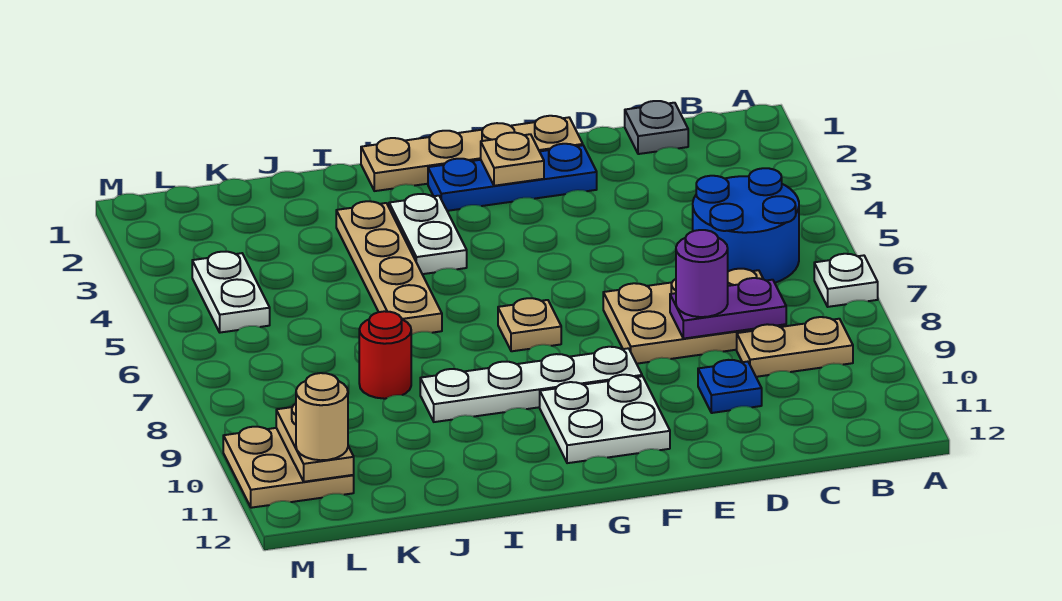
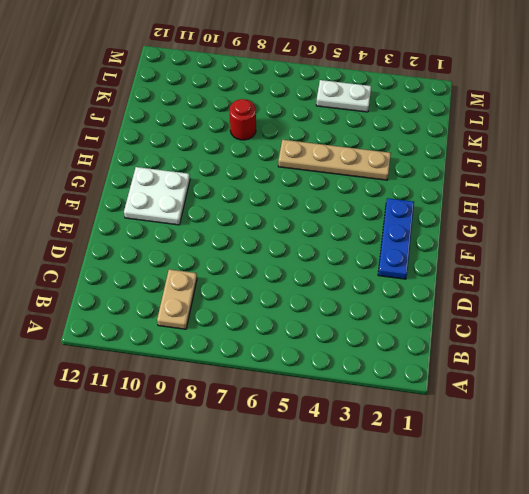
none -> white plate A7 level 1
none -> blue round brick B5:C6 level 1
none -> grey plate C1 level 1

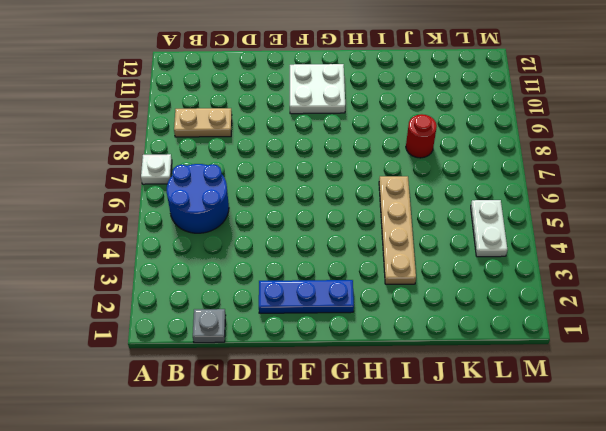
none -> tan plate C7:E8 level 1
none -> blue plate D10 level 1
none -> tan plate E1:H1 level 1

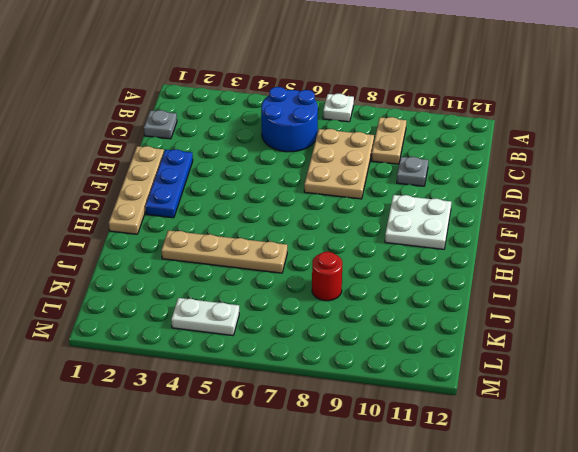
grey plate D10 level 1 -> blue plate D10 level 1
none -> white plate F9:I9 level 1
none -> tan plate G7 level 1
none -> white plate H3:H4 level 1

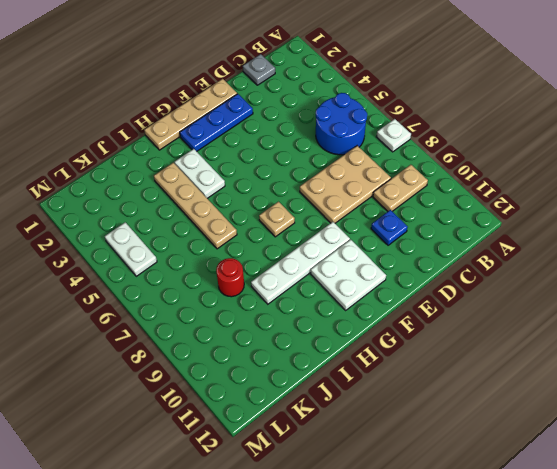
none -> tan plate L10:M11 level 1
none -> purple plate C8:D8 level 2
none -> tan plate F2 level 2

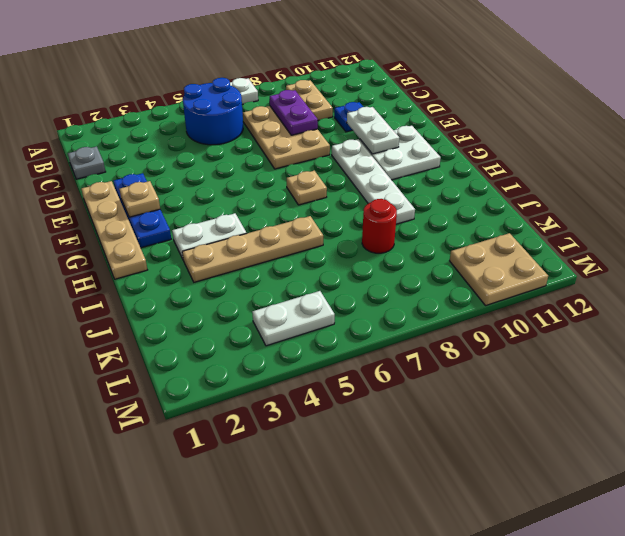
white plate E10:F10 level 2 -> none
none -> tan plate L10:L11 level 2
none -> purple round brick D8 level 3
none -> tan round brick L11 level 3

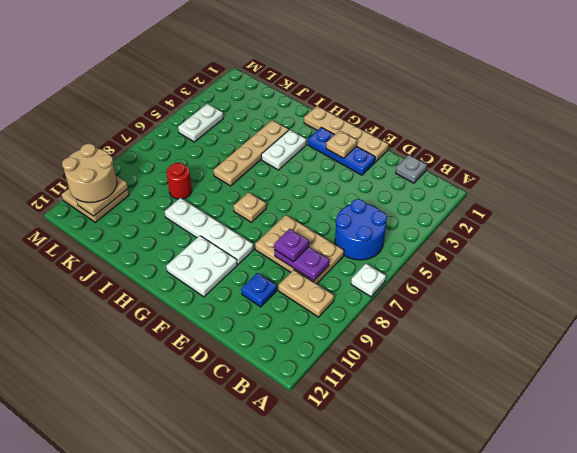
purple plate D8 level 3 -> purple round brick D8 level 3
tan round brick L10:M11 level 3 -> tan round brick L11 level 3

